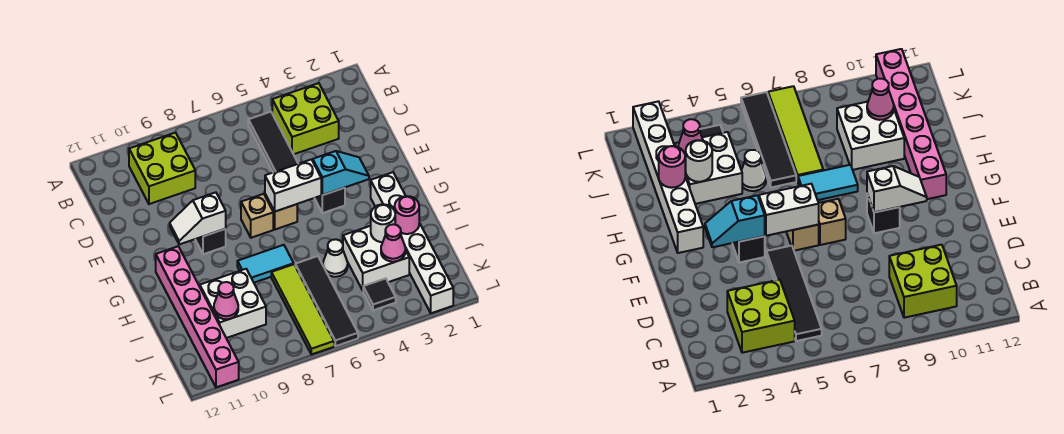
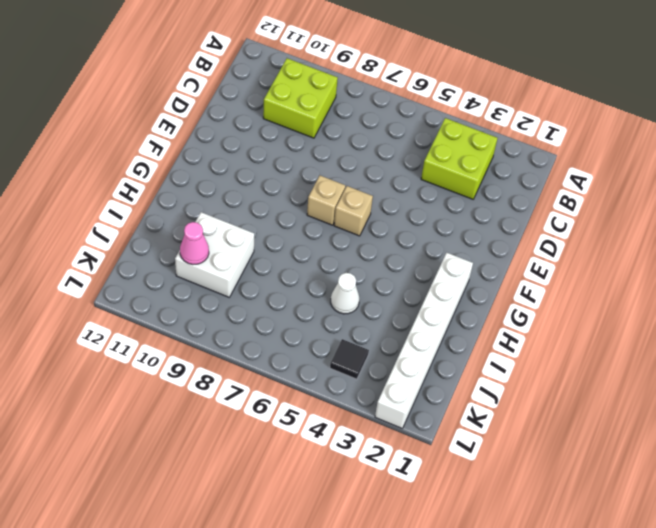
none -> black tile B5:E5 level 1
none -> black brick F4 level 1
none -> black brick F9 level 1

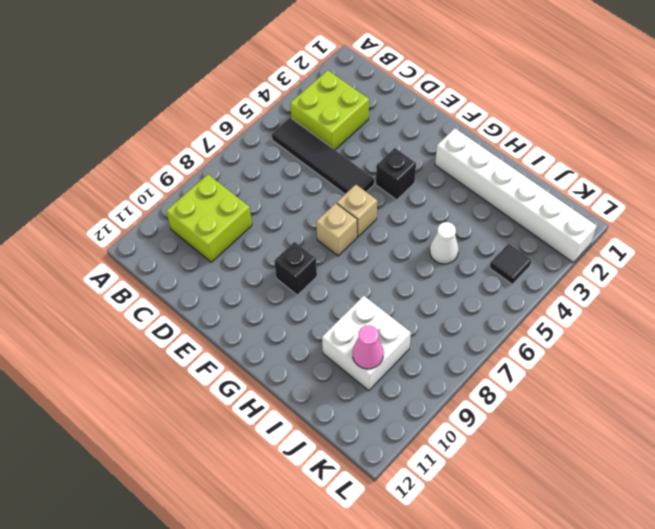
none -> pink brick G11:L11 level 1
none -> cyan tile H7:H8 level 1
none -> white brick I3:J4 level 1

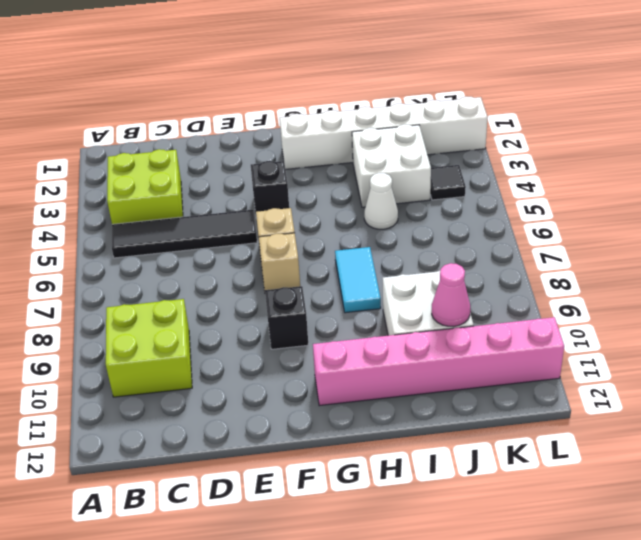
none -> black tile I6:L6 level 1
none -> lime tile I7:L7 level 1
none -> cyan slope F3:F4 level 2 top 4

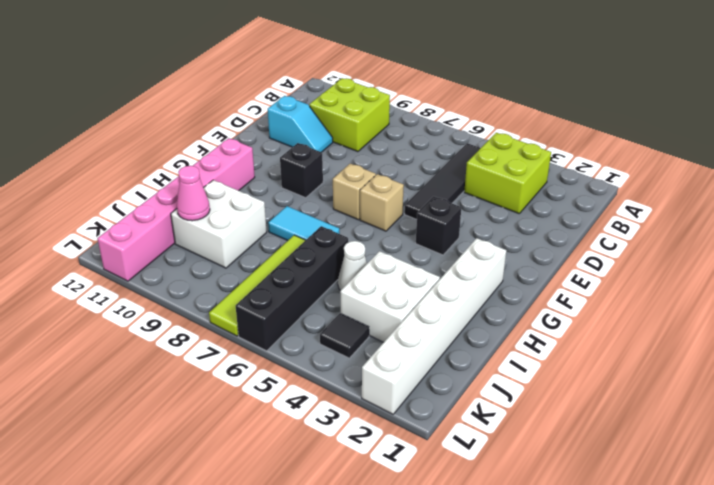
cyan slope D10:D11 level 1 top 11 -> cyan slope F3:F4 level 2 top 4
black brick I6:L6 level 1 -> black tile I6:L6 level 1
none -> white brick F5:F6 level 2
none -> white slope F9:F10 level 2 top 9
none -> pink round brick I2 level 2

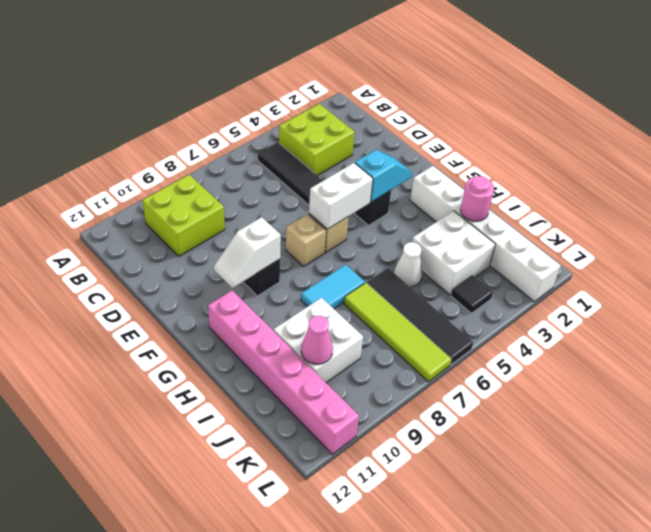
none -> white round brick I3 level 2
none -> pink cone J3 level 2

